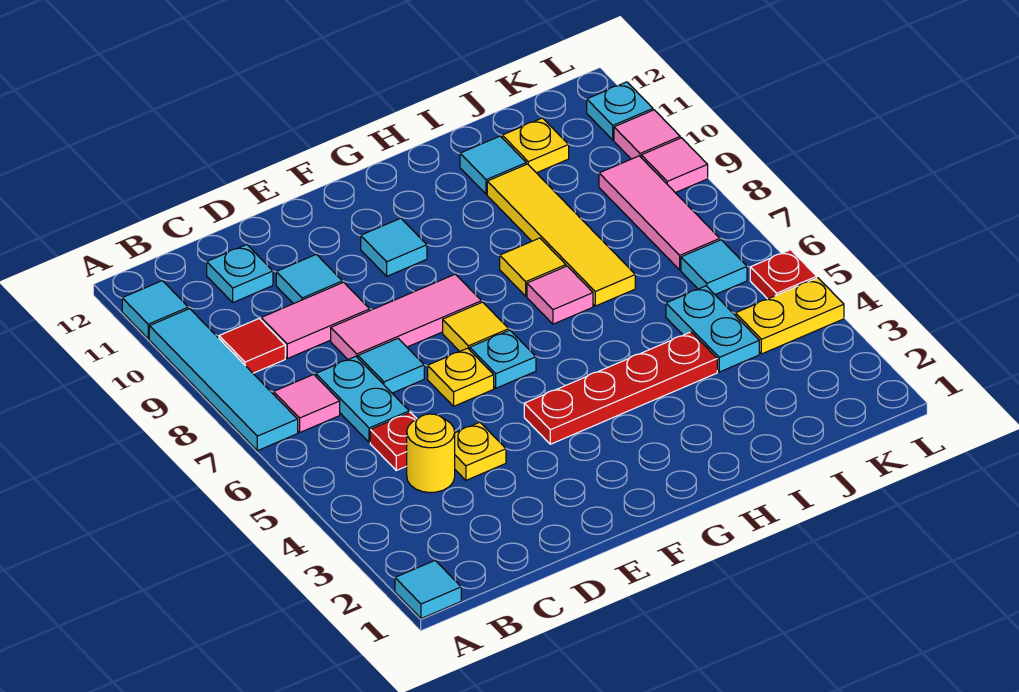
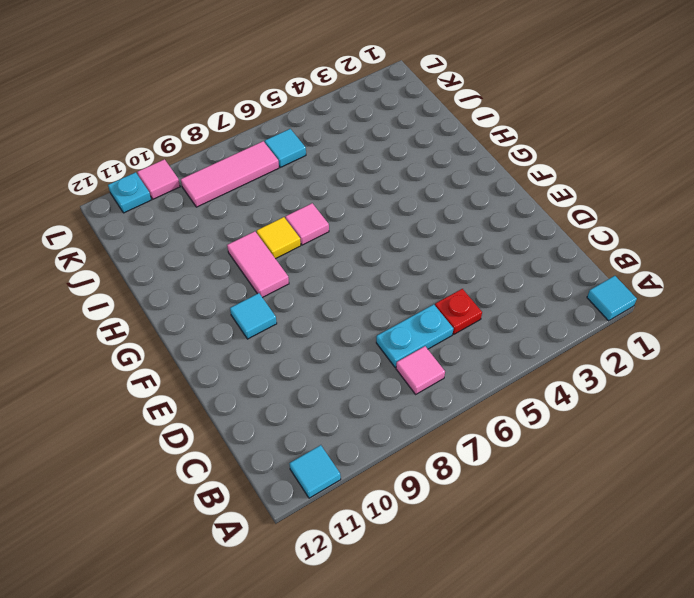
pink tile G9:H9 level 1 -> pink tile C9:D9 level 1
none -> cyan tile A7:A10 level 1
none -> red tile B9 level 1
none -> yellow round brick C4 level 1
none -> cyan plate C11 level 1

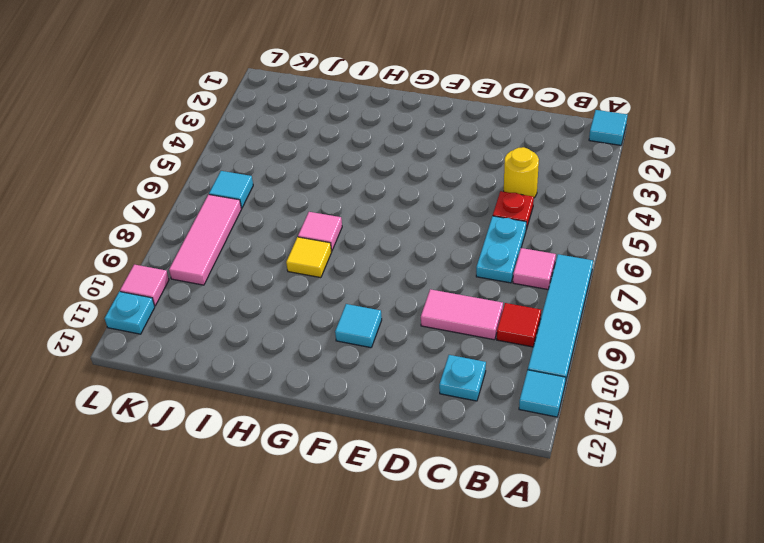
none -> yellow plate D4 level 1
none -> cyan tile D7 level 1
none -> pink tile D8:F8 level 1
none -> cyan tile D10 level 1

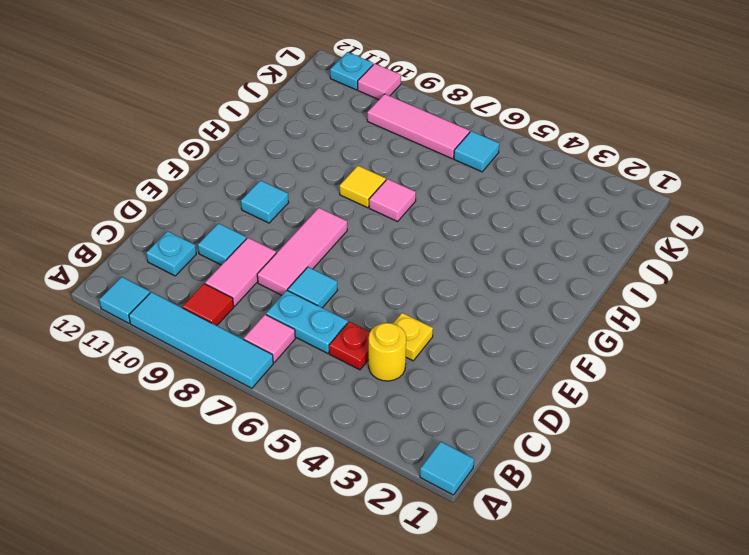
none -> yellow plate E6 level 1
none -> red plate F4:I4 level 1
none -> cyan plate F6 level 1
none -> yellow tile F7 level 1

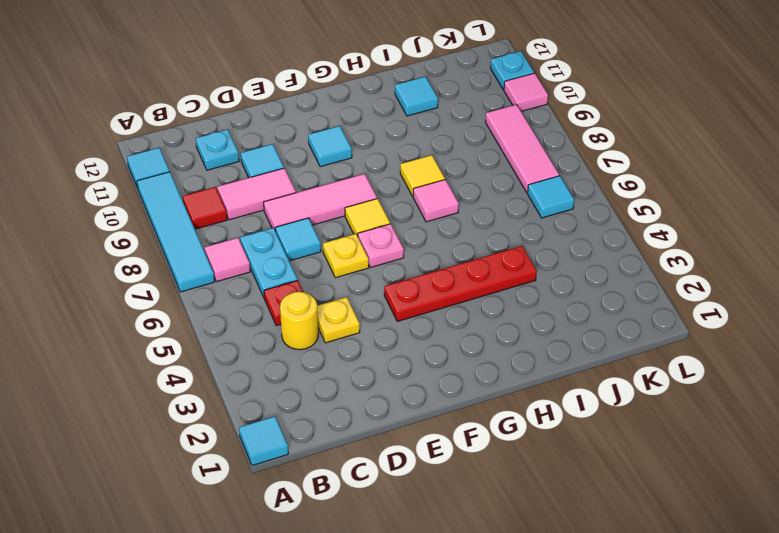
pink plate F6 level 1 -> cyan plate F6 level 1
none -> yellow tile I7:I10 level 1
none -> cyan plate J4:J5 level 1
none -> yellow plate J11 level 1
none -> yellow plate K4:L4 level 1

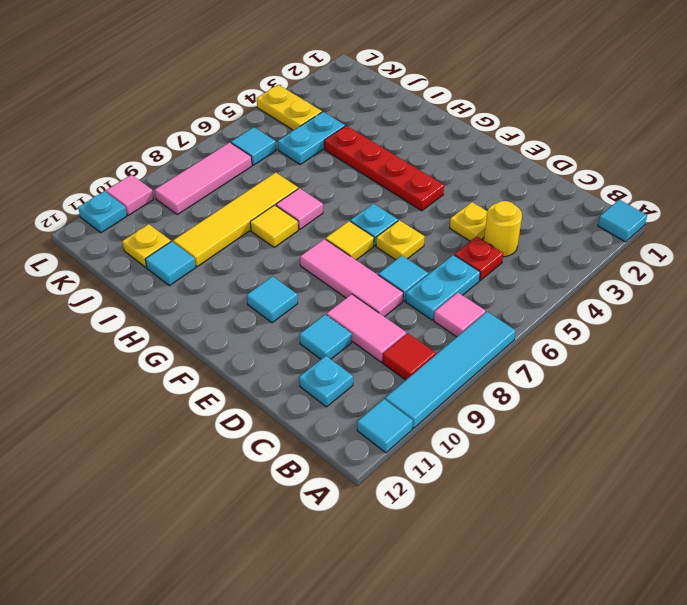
none -> red plate L5 level 1
none -> pink tile L9 level 1

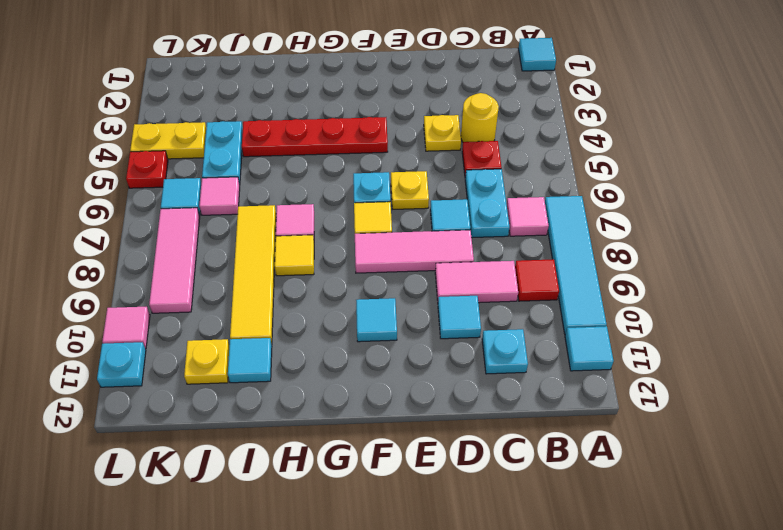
pink tile J6 level 1 -> pink tile L9 level 1

